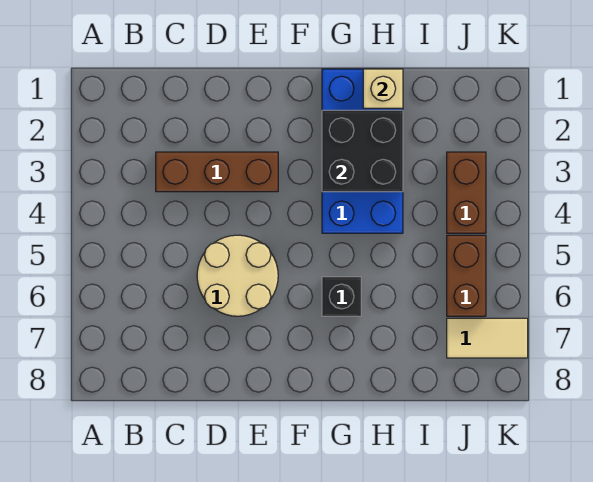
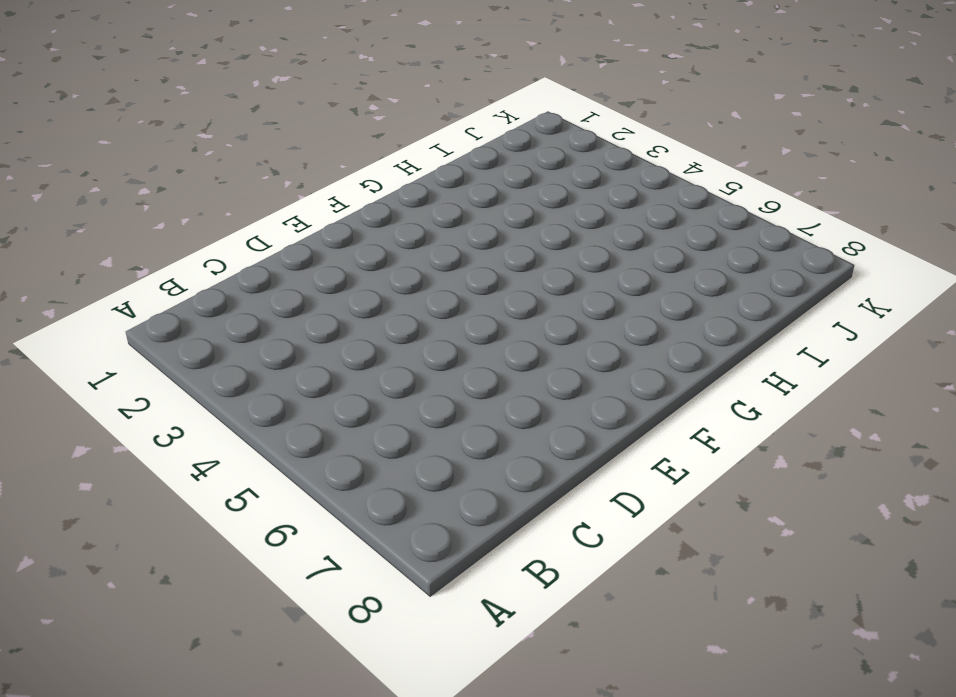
none -> brown brick C3:E3 level 1
none -> tan round brick D5:E6 level 1

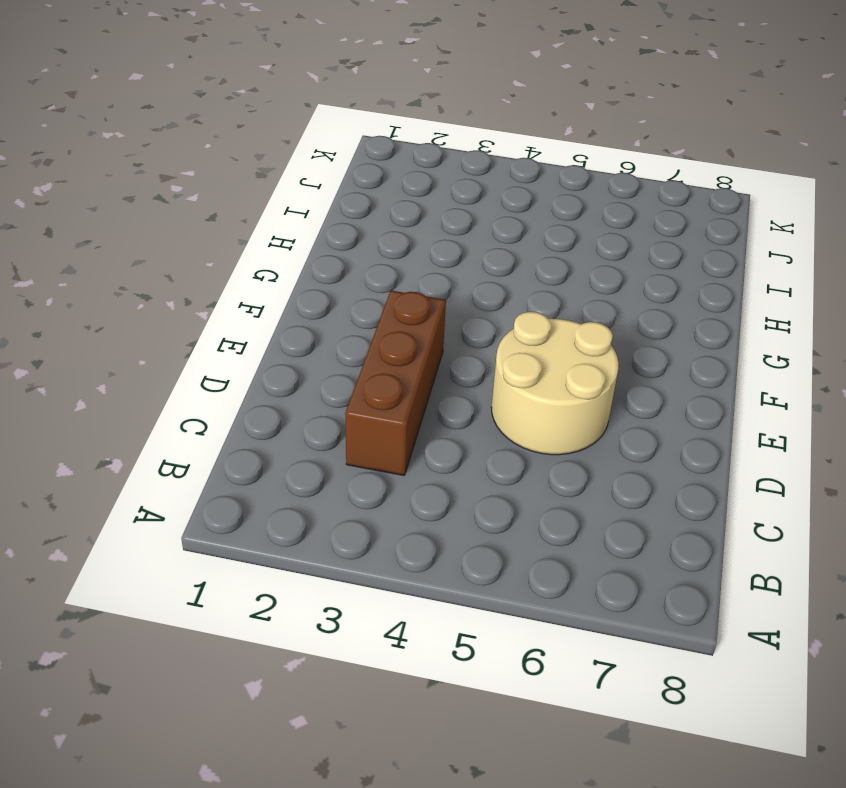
none -> blue brick G1:H4 level 1
none -> black brick G6 level 1

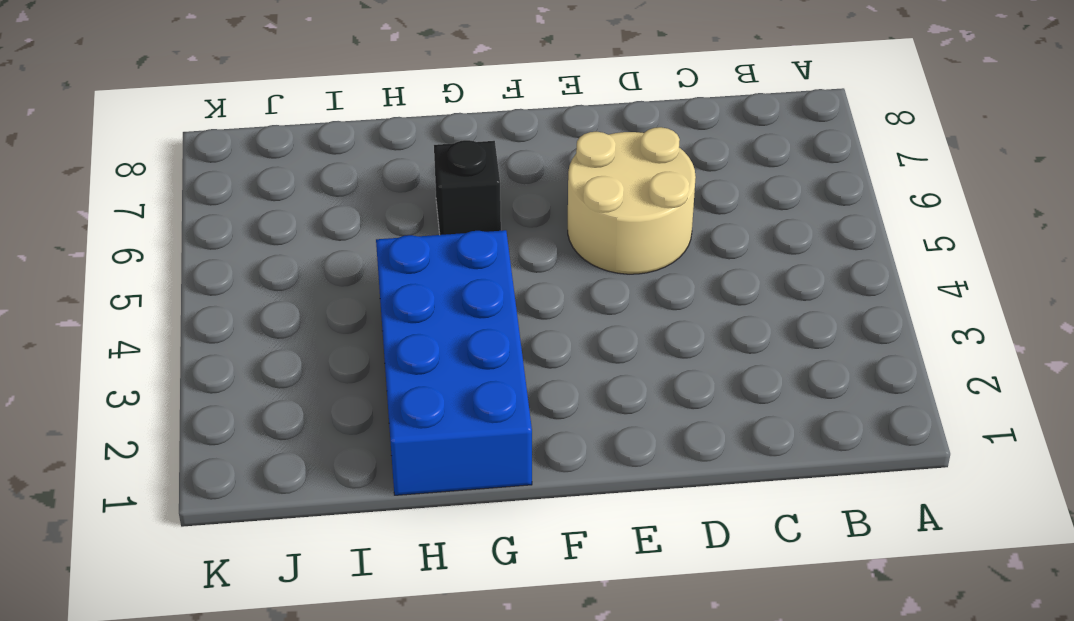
none -> brown brick C3:E3 level 1
none -> brown brick J3:J4 level 1

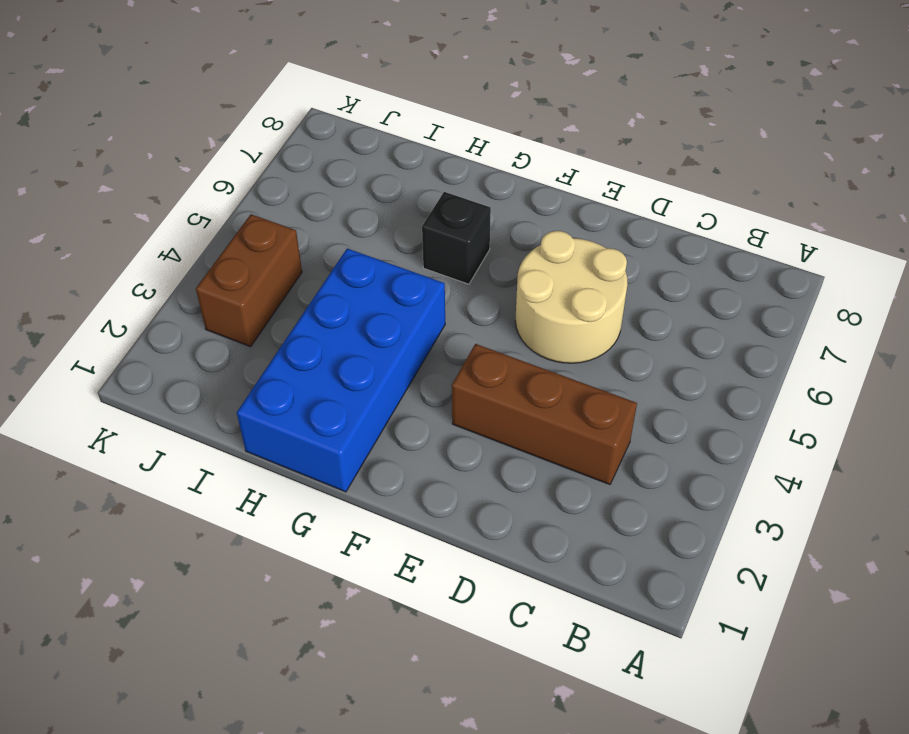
none -> brown brick J5:J6 level 1
none -> tan tile J7:K7 level 1

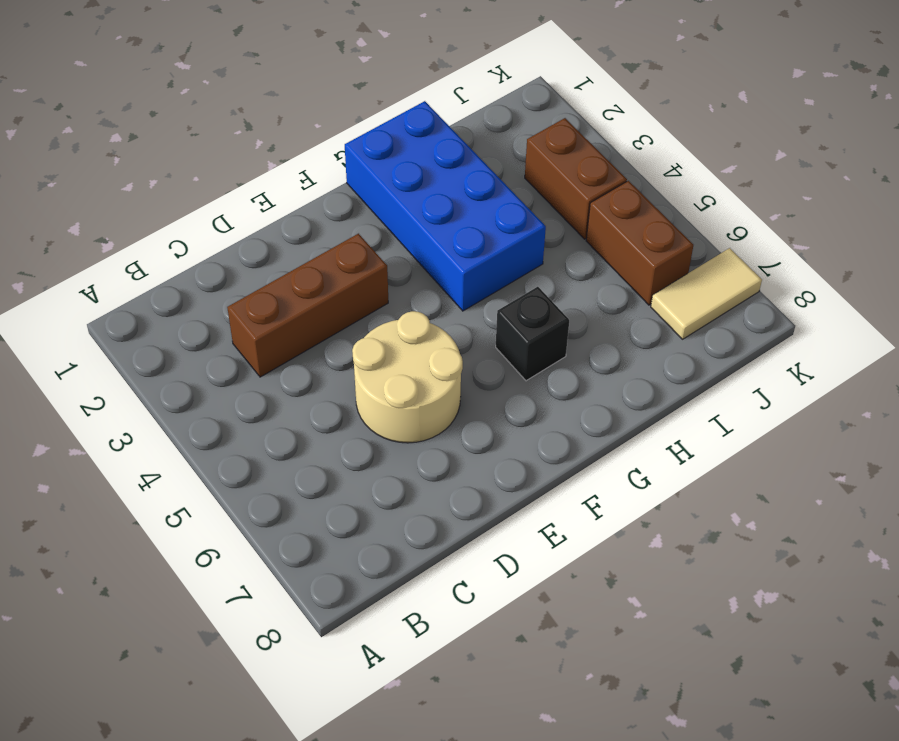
none -> black brick G2:H3 level 2
none -> tan brick H1 level 2

